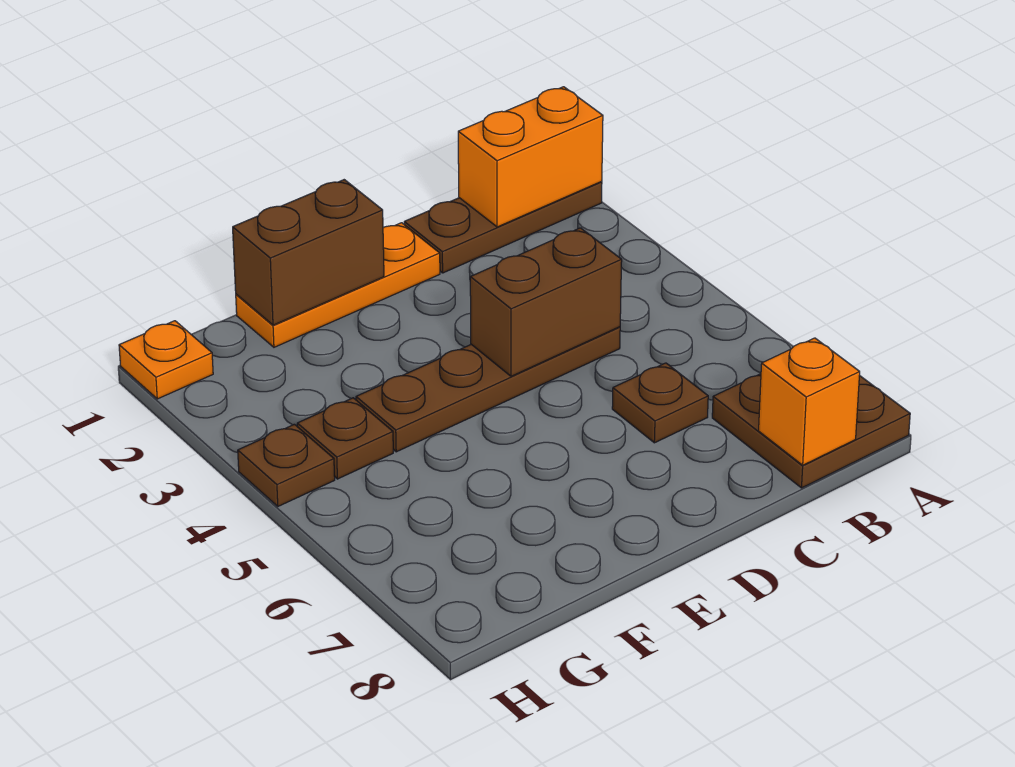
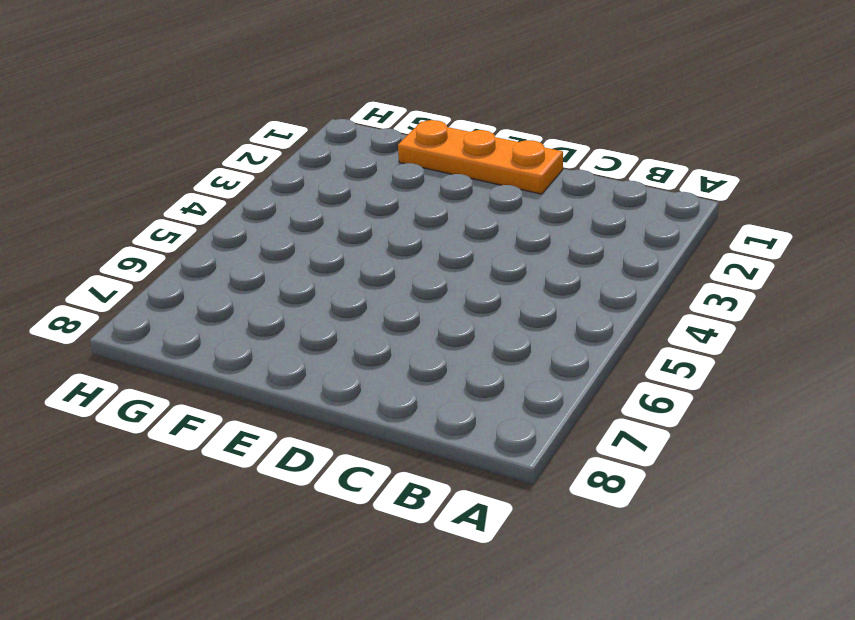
none -> brown plate A1:C1 level 1
none -> brown plate A7:B8 level 1
none -> brown plate C4:F4 level 1

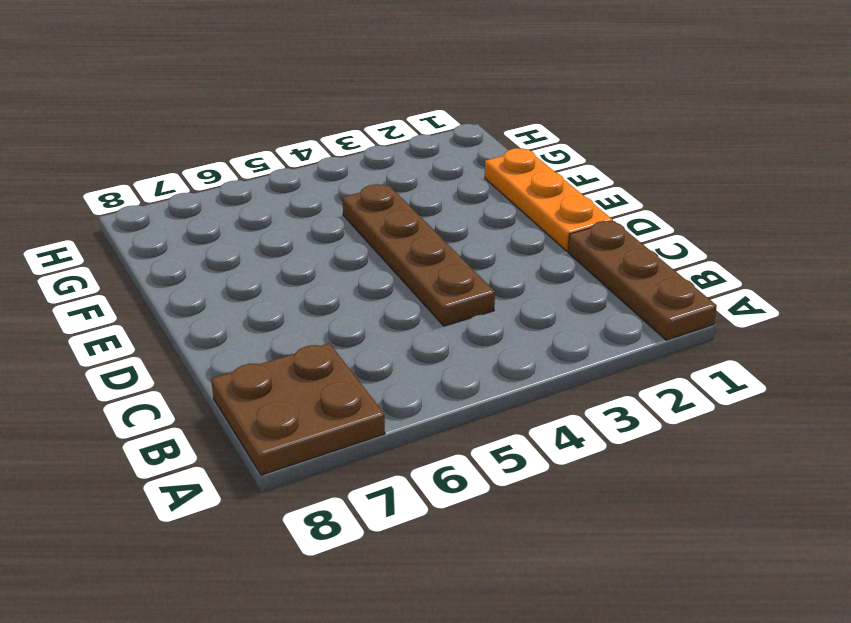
none -> brown plate C6 level 1
none -> brown plate G4 level 1
none -> orange plate H1 level 1

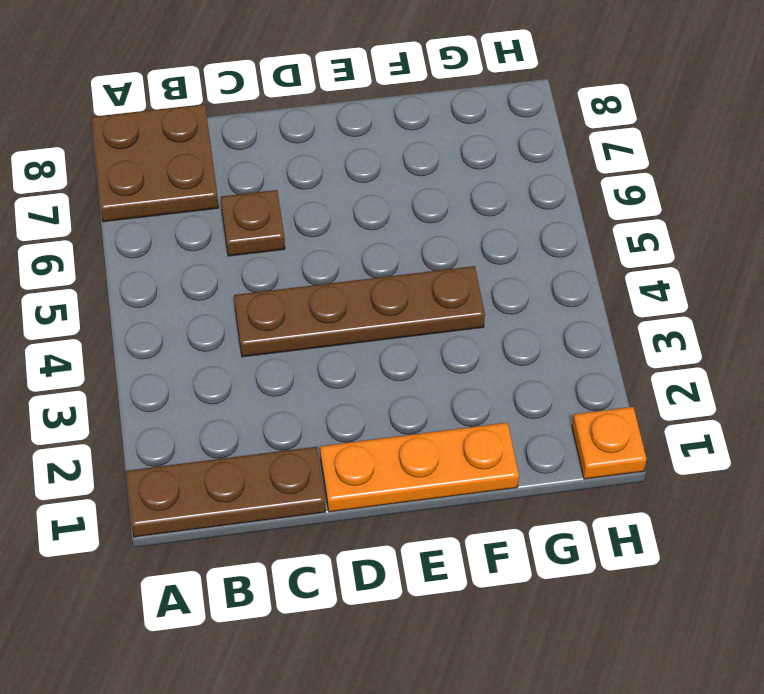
none -> brown plate G4 level 1
none -> brown plate H4 level 1
none -> orange brick A1:B1 level 2

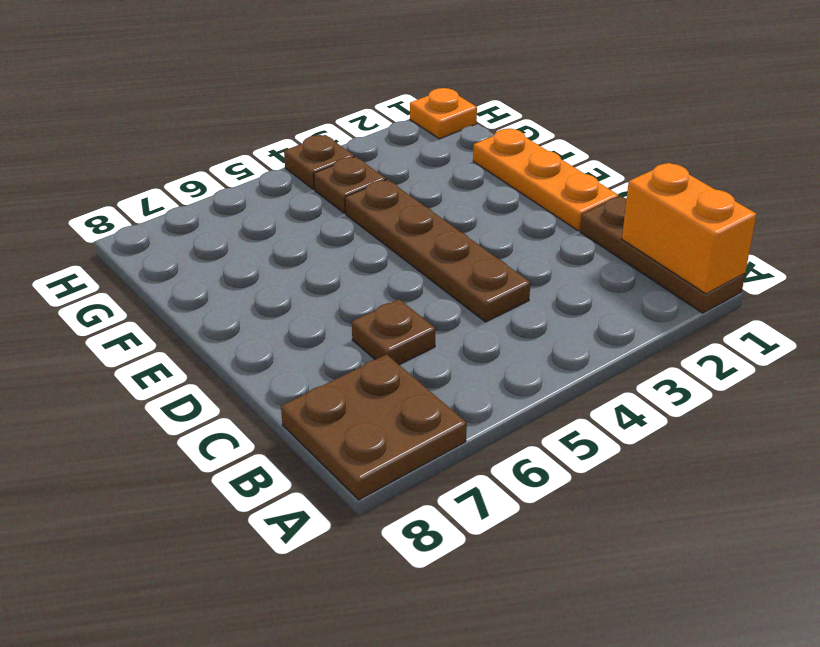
none -> orange brick B8 level 2
none -> brown brick C4:D4 level 2
none -> brown brick E1:F1 level 2

